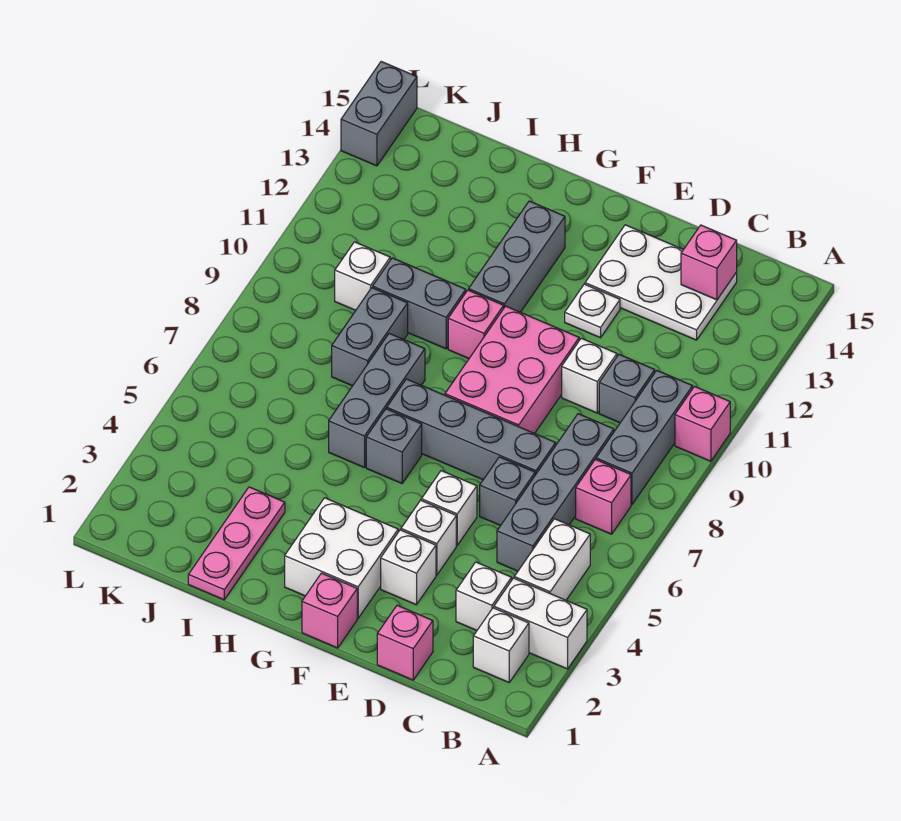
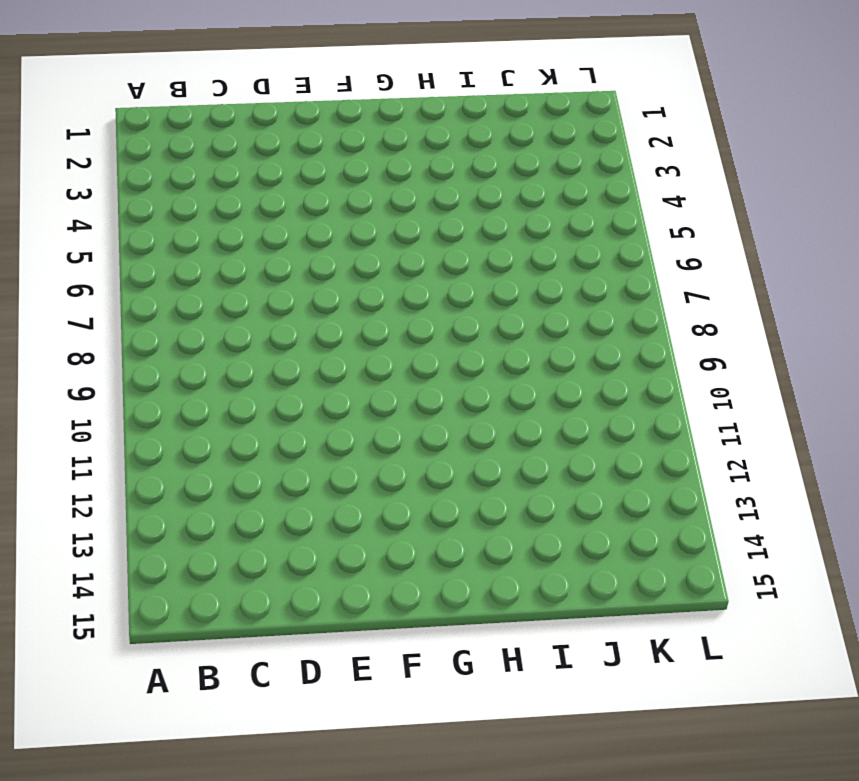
none -> white brick A3:B3 level 1
none -> pink brick A10 level 1
none -> white brick B2 level 1
none -> white brick B4:B5 level 1

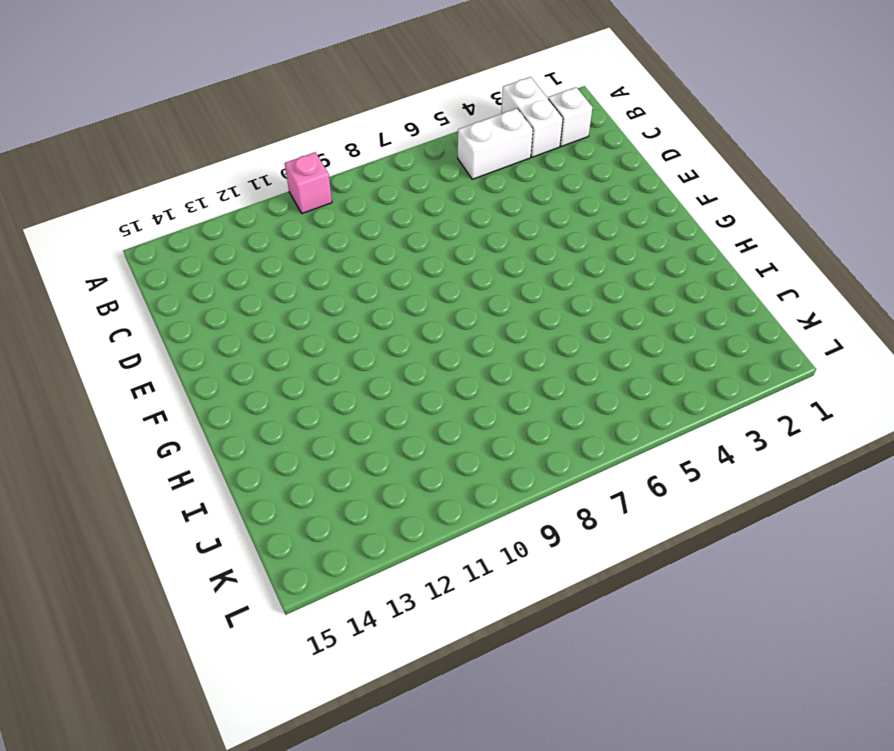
none -> pink brick B7 level 1
none -> grey brick B8:B10 level 1
none -> white brick C3 level 1
none -> grey brick C5:C8 level 1

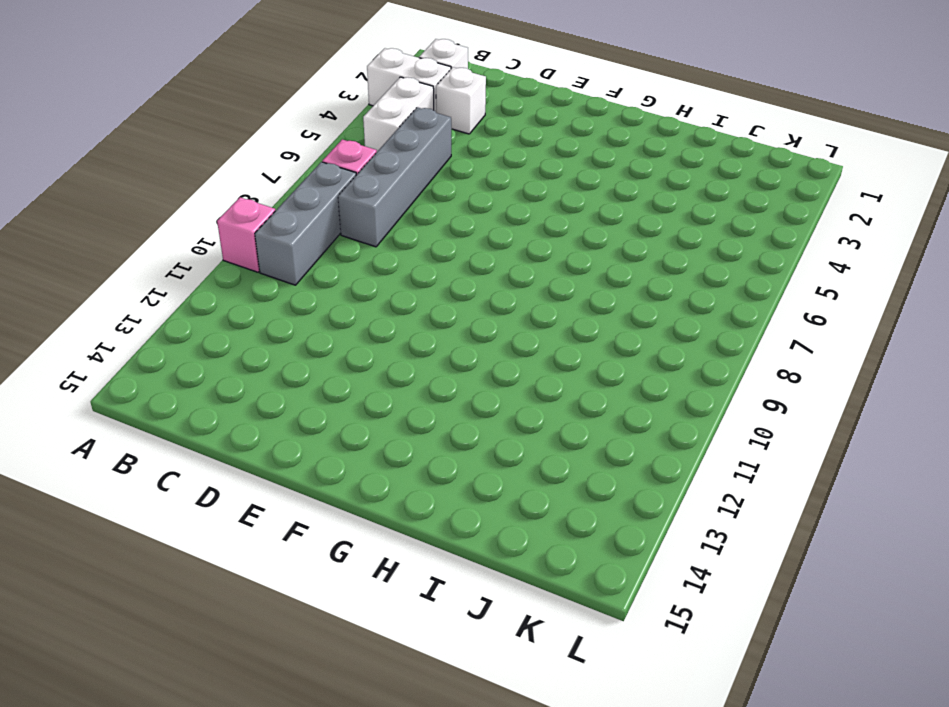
none -> grey brick C10 level 1
none -> white plate C13:E14 level 1
none -> pink brick D1 level 1
none -> grey brick D6 level 1

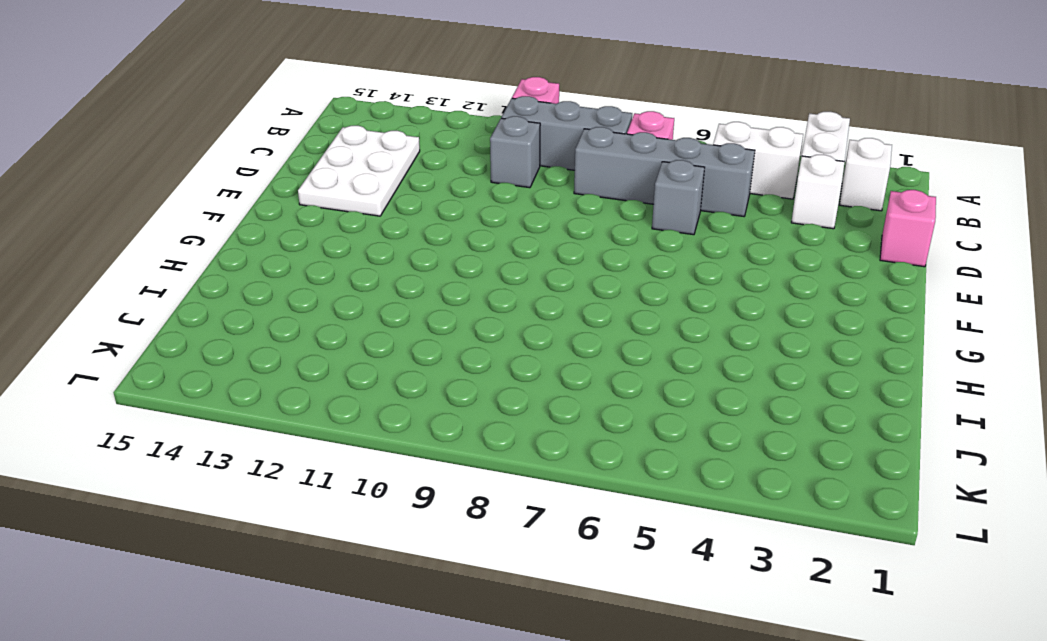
none -> grey brick D7:G7 level 1
none -> white brick D10 level 1
none -> white brick E3 level 1
none -> white brick E4 level 1

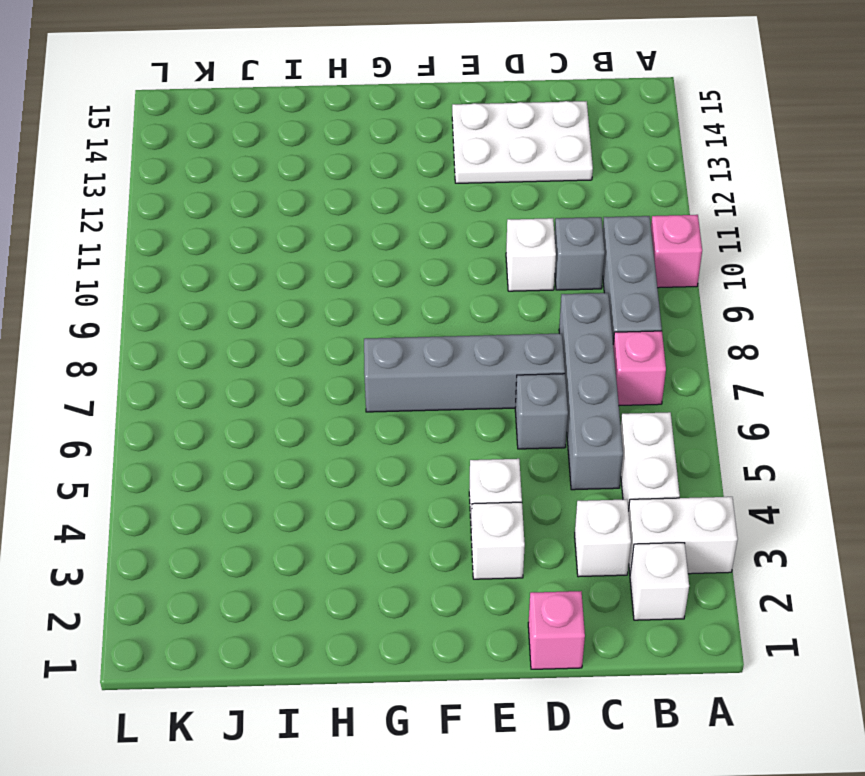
none -> white brick E5 level 1
none -> pink brick E8:F10 level 1
none -> white plate E12 level 1
none -> pink brick F1 level 1

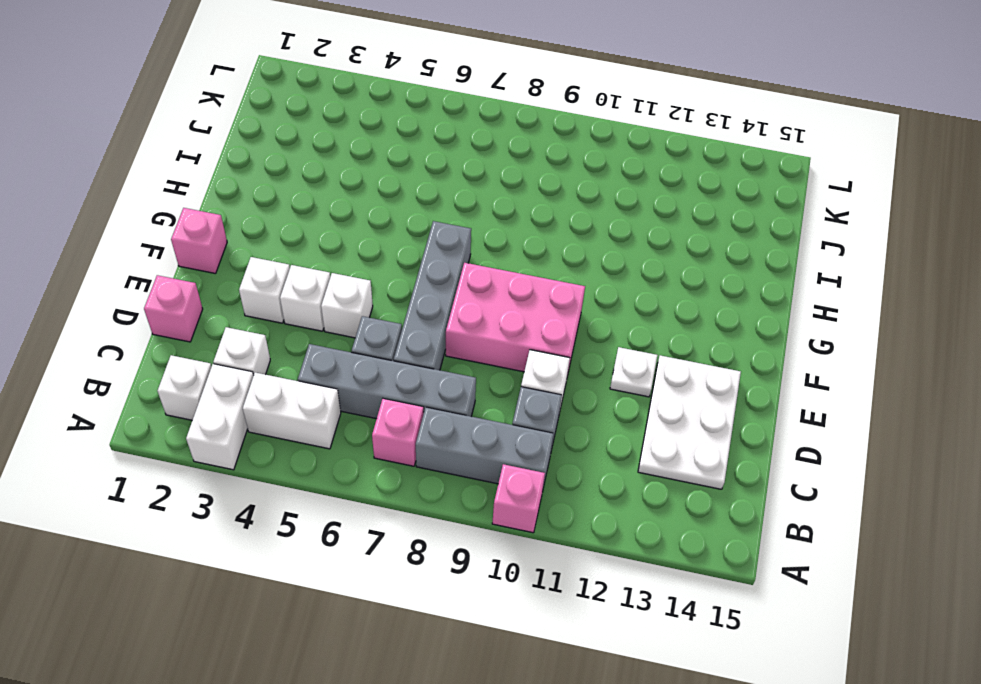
none -> white brick F2:G3 level 1
none -> grey brick G6 level 1
none -> pink brick G10 level 1
none -> grey brick G11:G13 level 1

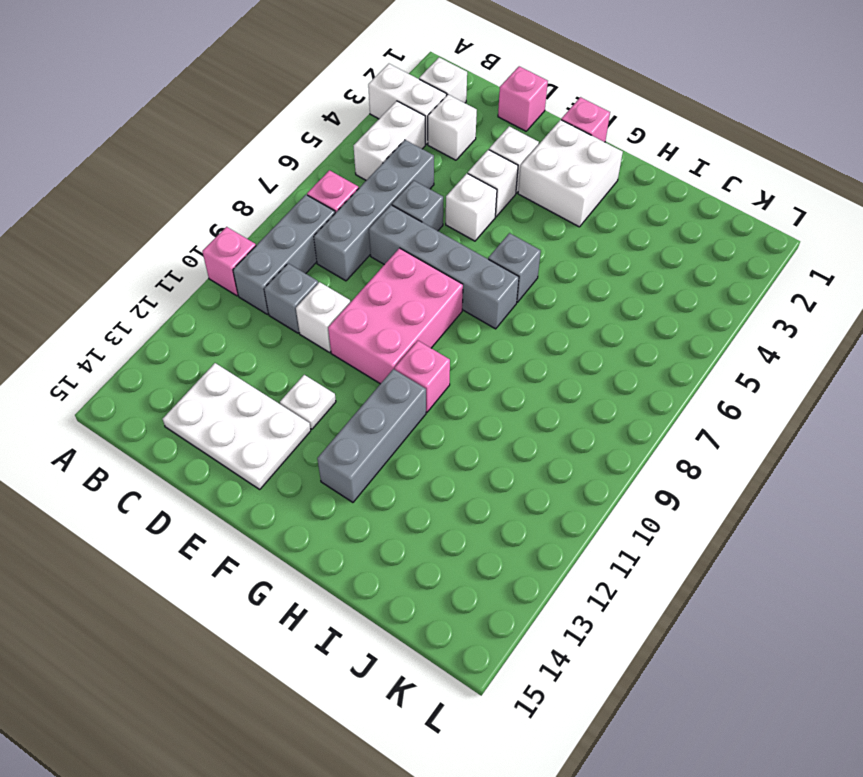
none -> grey brick H6:H8 level 1
none -> grey brick H10:I10 level 1
none -> pink plate I1:I3 level 1
none -> grey brick I8:I9 level 1

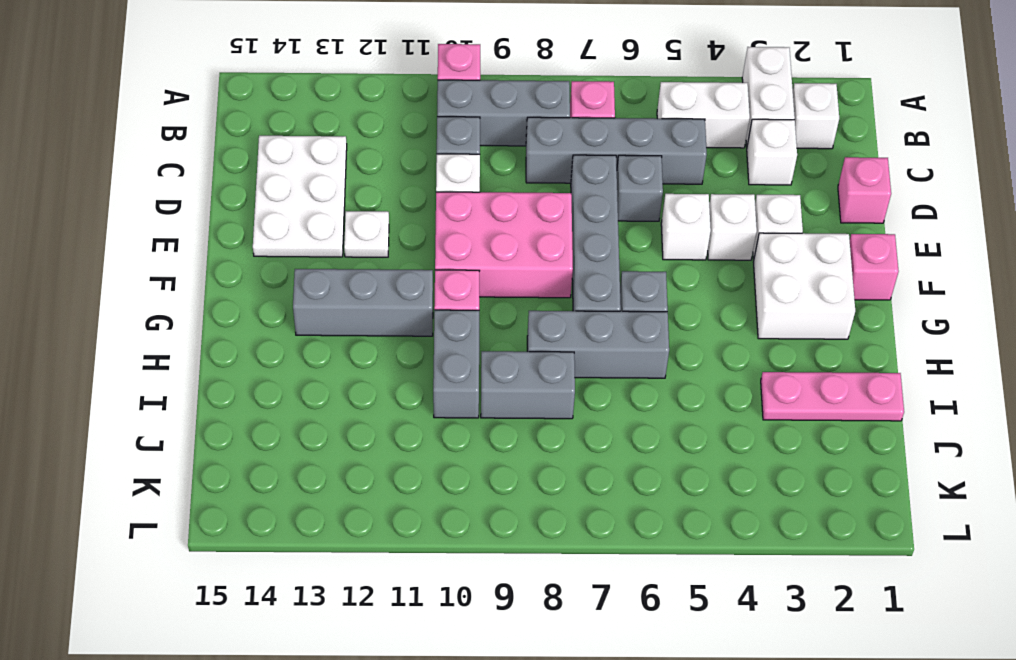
none -> white brick J10 level 1
none -> grey brick L14:L15 level 1
none -> pink brick C14 level 2

